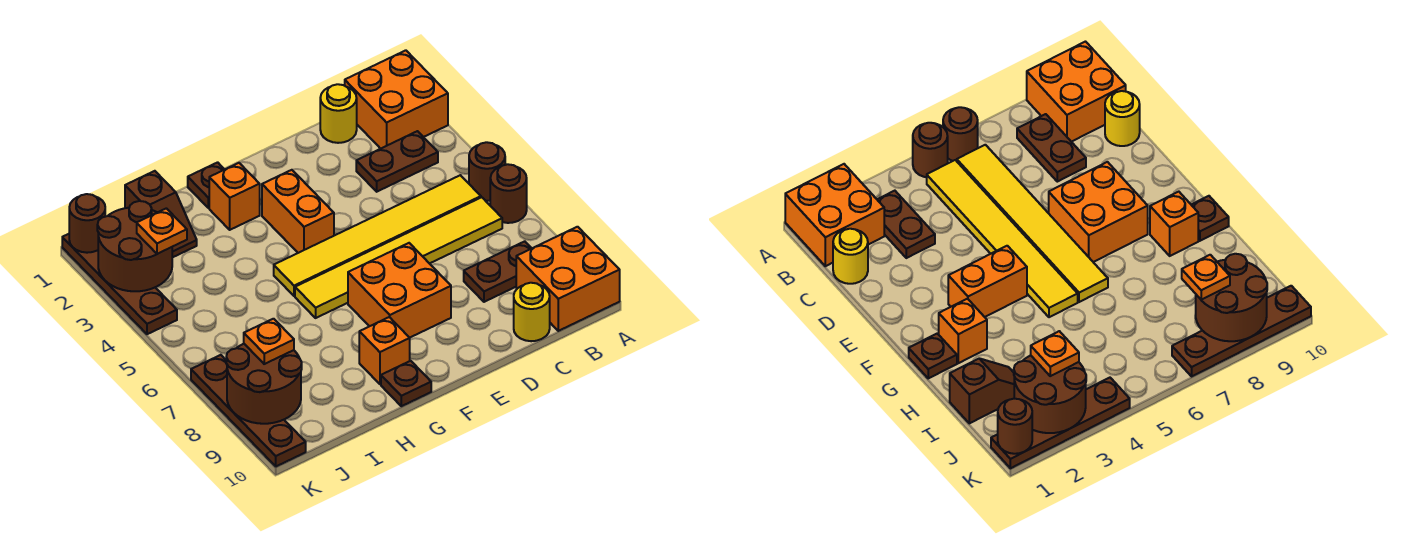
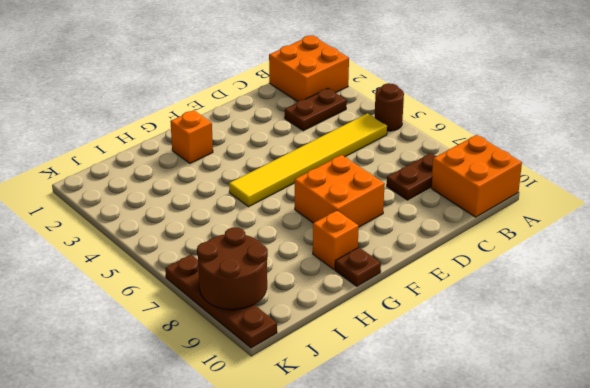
none -> brown round brick A6 level 1
none -> yellow tile B6:G6 level 1
none -> yellow round brick C1 level 1

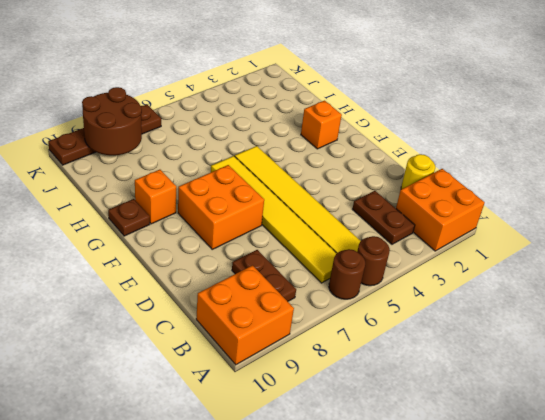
none -> yellow round brick C10 level 1
none -> orange brick F3:F4 level 1
none -> brown plate G1 level 1

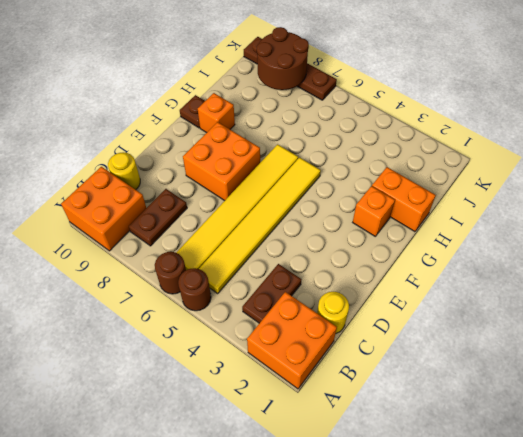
orange brick H1:H2 level 1 -> orange brick F3:F4 level 1
none -> brown plate G1 level 1
none -> brown slope I1:I2 level 1 top 1
none -> brown plate K1:K4 level 1

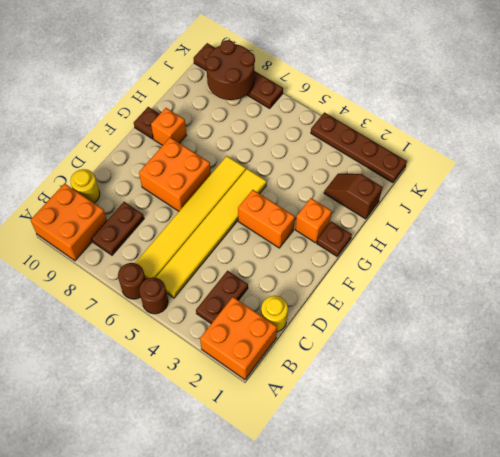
none -> brown round brick J2:K3 level 2
none -> brown round brick K1 level 2
none -> orange plate J3 level 3

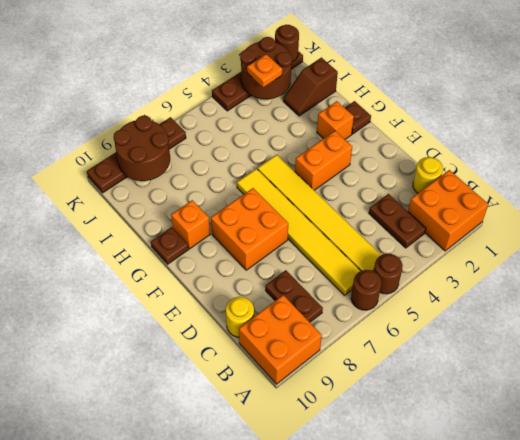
none -> orange plate J8 level 3

